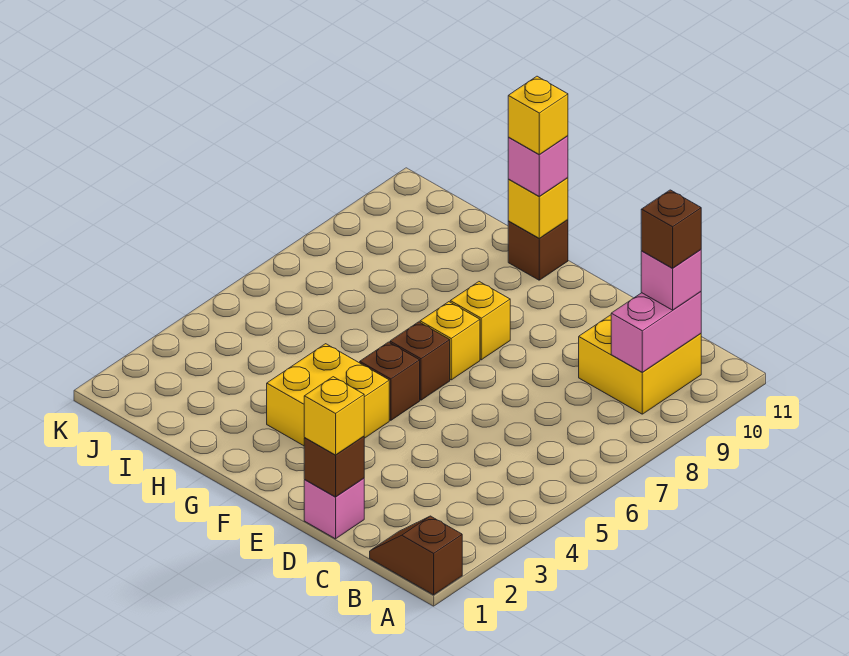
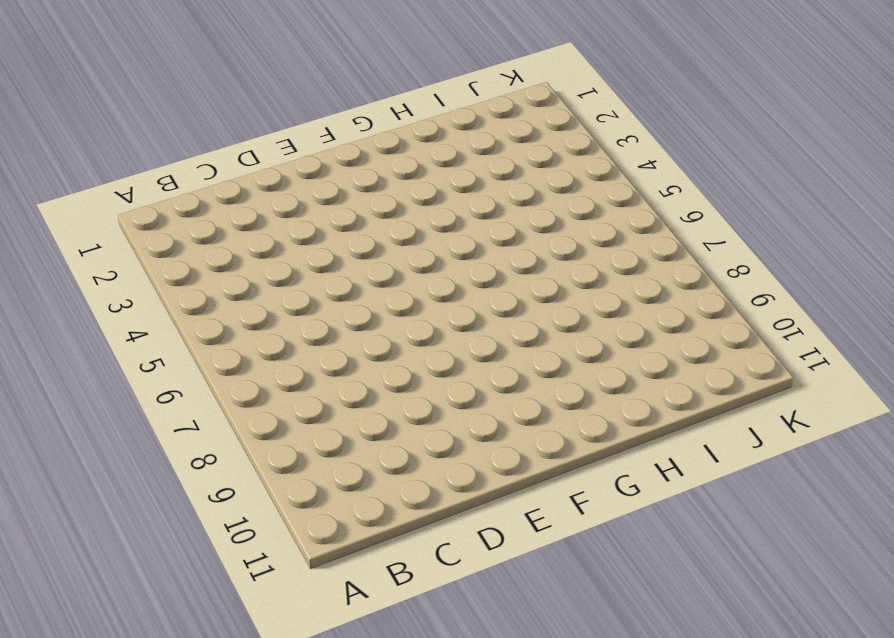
none -> brown slope A1:B1 level 1 top A
none -> yellow brick B9:C10 level 1
none -> pink brick D1 level 1

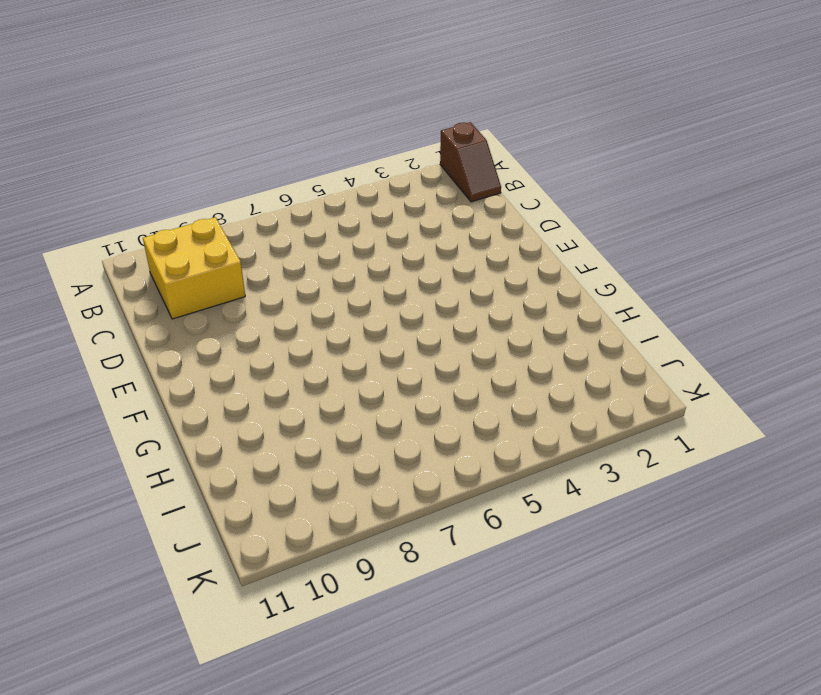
none -> pink brick D1 level 1
none -> yellow brick F3:G4 level 1
none -> brown brick F5 level 1

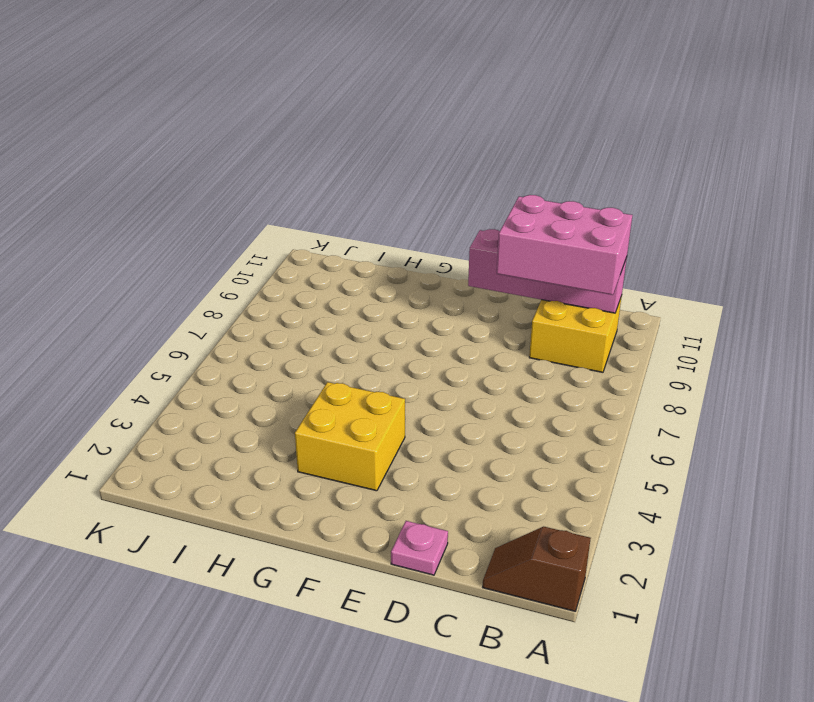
pink brick B9:D10 level 3 -> pink brick B10 level 3
pink brick B10:E10 level 2 -> pink brick B9:B10 level 2
pink plate D1 level 1 -> pink brick D1 level 1
none -> brown brick F5 level 1
none -> brown brick F6 level 1
none -> yellow brick F7 level 1

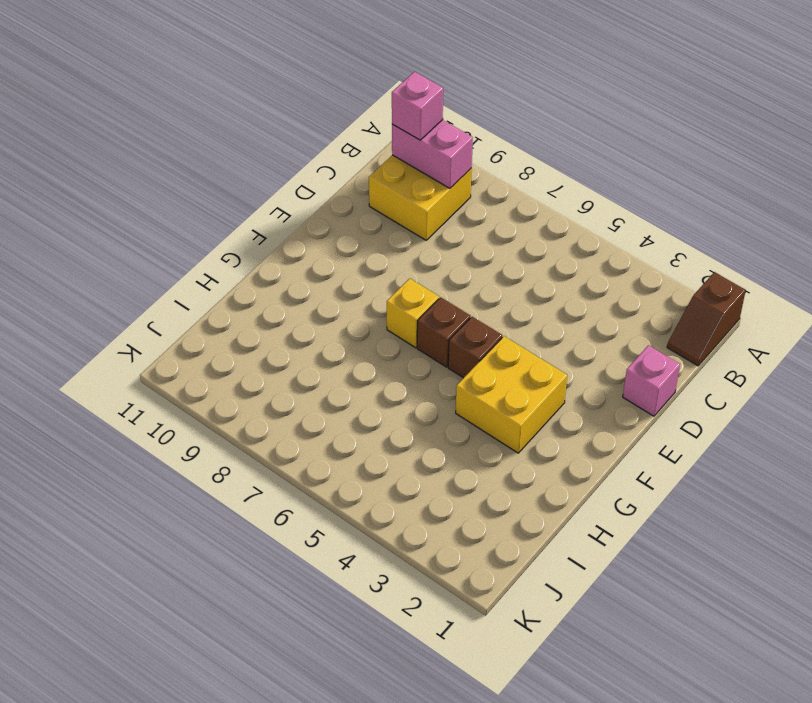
none -> yellow brick F8 level 1
none -> brown brick G11 level 1
none -> brown brick D1 level 2

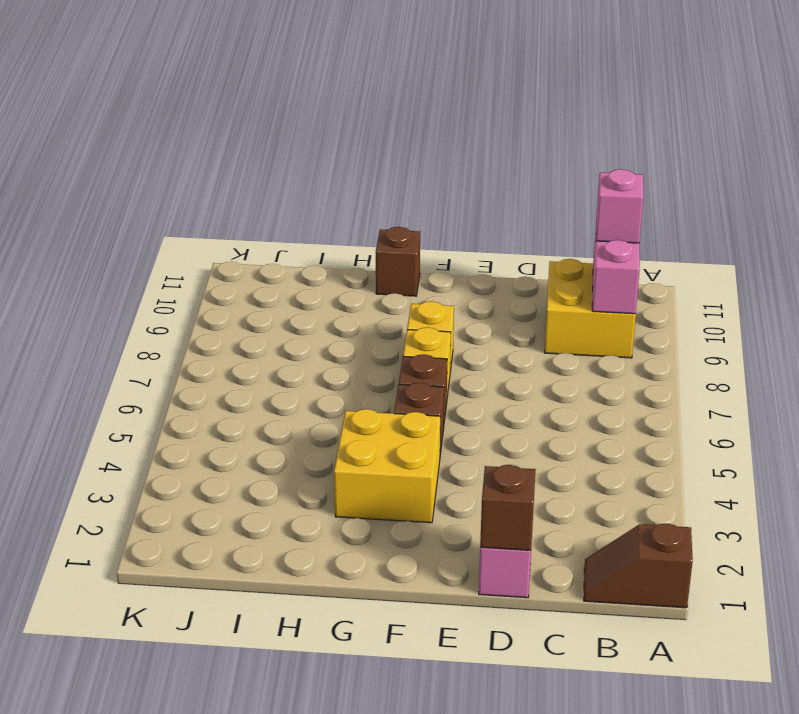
none -> yellow brick G11 level 2
none -> yellow brick D1 level 3
none -> pink brick G11 level 3

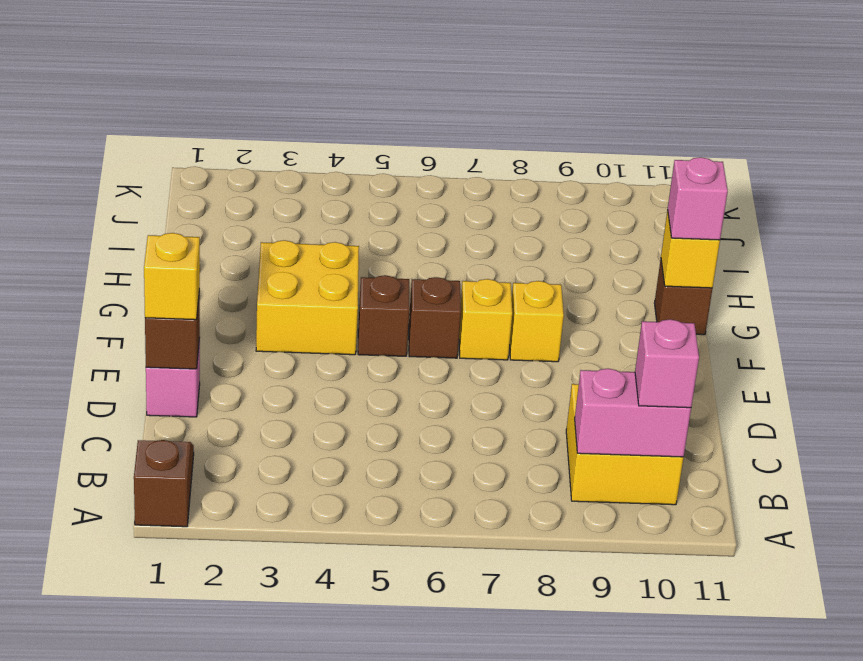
none -> brown brick B10 level 4
none -> yellow brick G11 level 4

